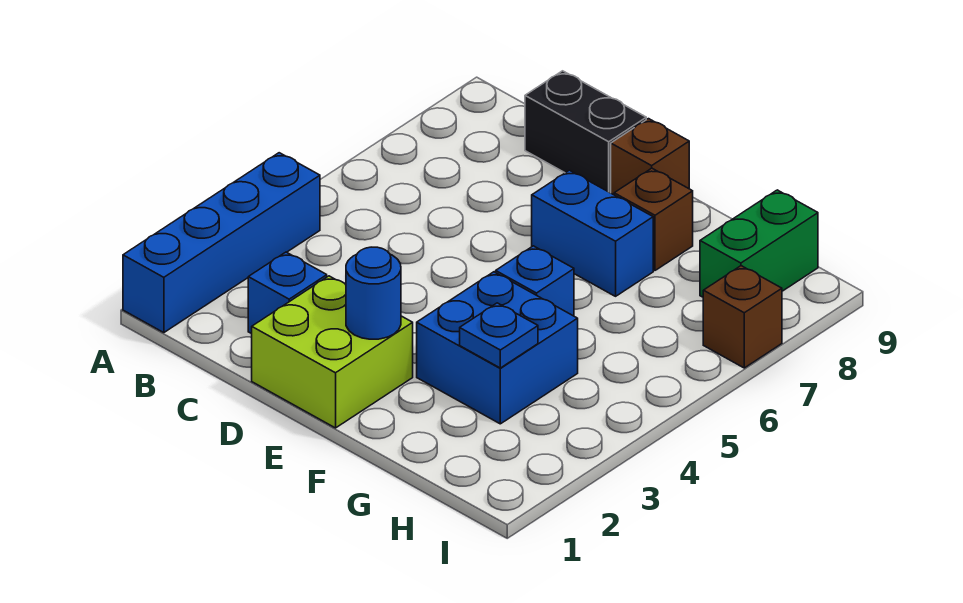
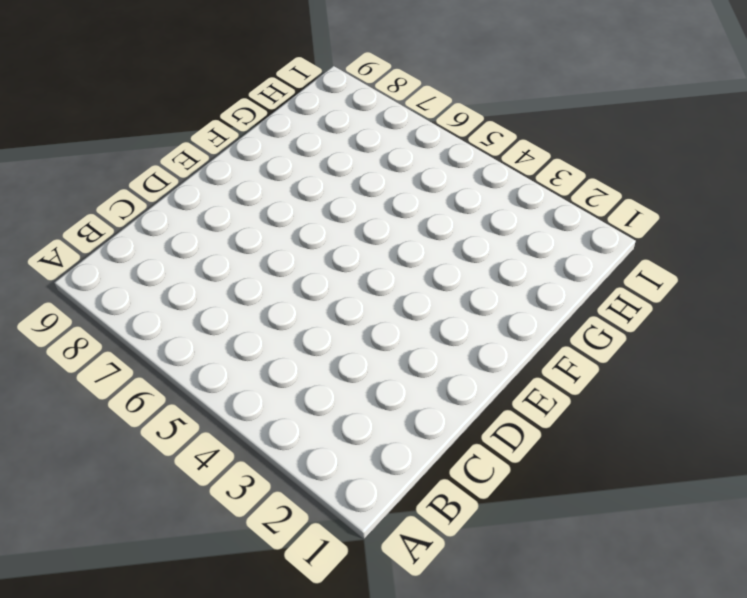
none -> blue brick A1:A4 level 1
none -> blue brick C2 level 1
none -> black brick C9:D9 level 1

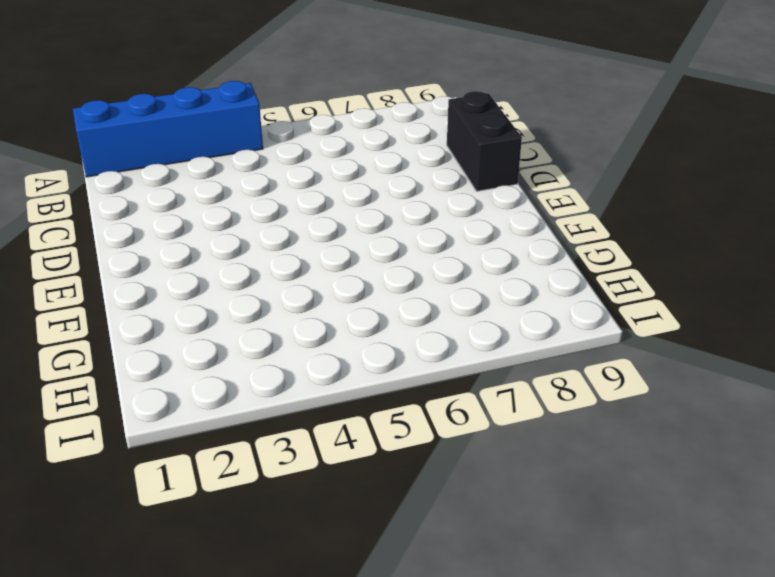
none -> blue brick C2 level 1
none -> lime brick D1:E2 level 1
none -> blue brick E7:F7 level 1

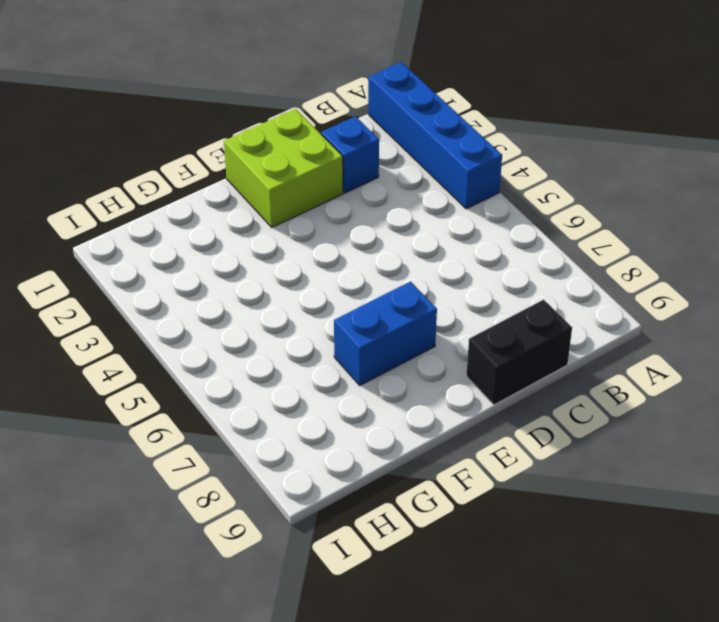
none -> brown brick E9 level 1
none -> blue brick F3:G4 level 1
none -> blue brick F5 level 1

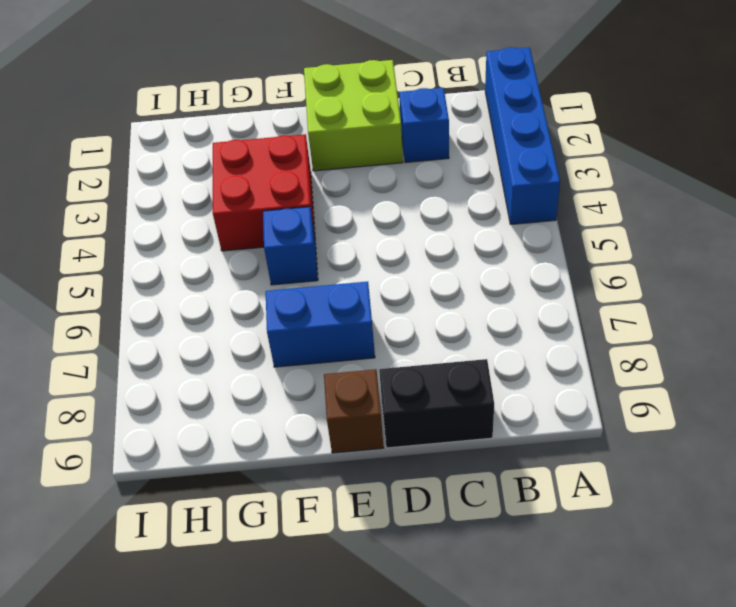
red brick F3:G4 level 1 -> blue brick F3:G4 level 1
none -> brown brick F8 level 1
none -> green brick H8:H9 level 1
none -> brown brick I7 level 1

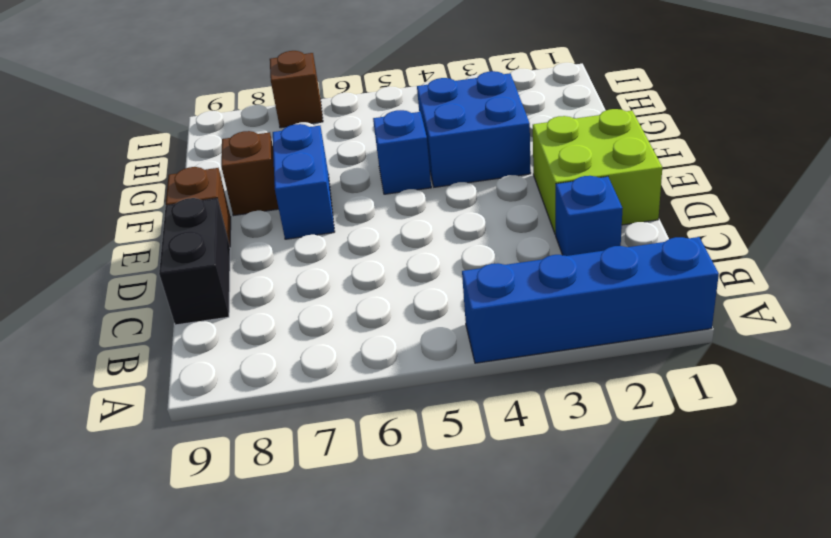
none -> green brick H8:H9 level 1
none -> blue round brick E2 level 2
none -> blue plate G3 level 2

